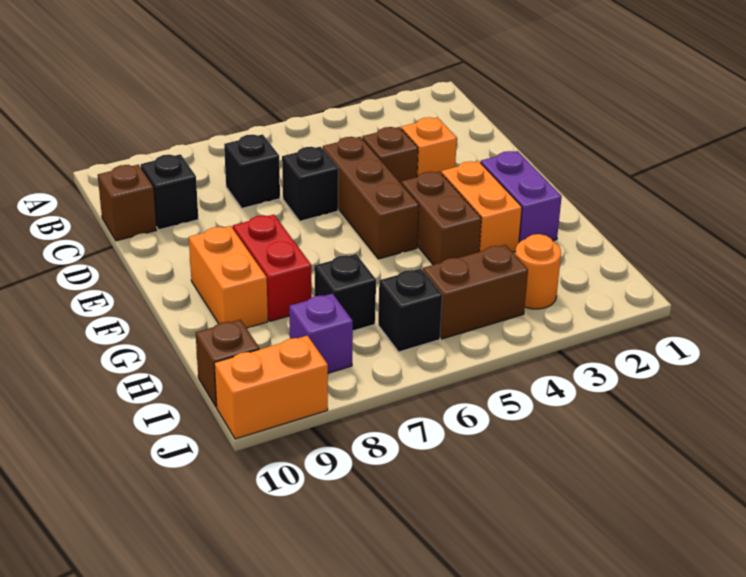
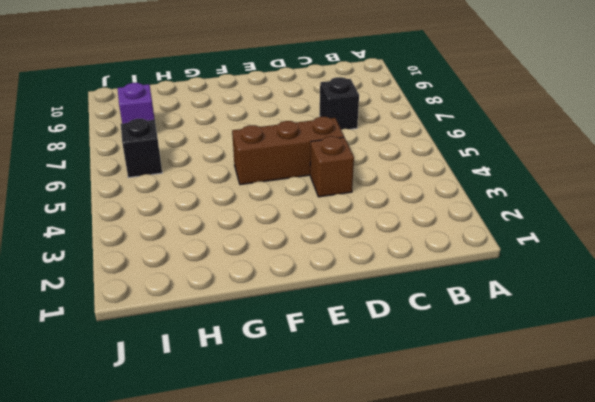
none -> black brick C9 level 1
none -> brown brick C10 level 1
none -> orange brick D3 level 1

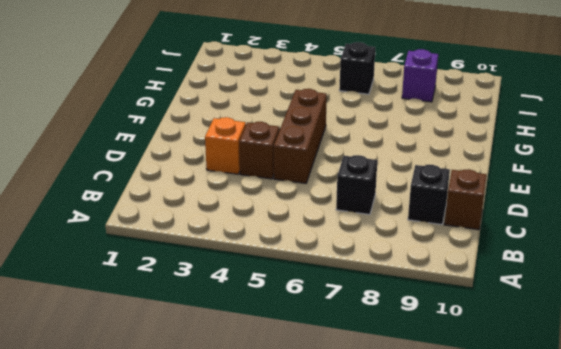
none -> black brick D6 level 1
none -> purple brick F2:G2 level 1
none -> orange brick F3:G3 level 1

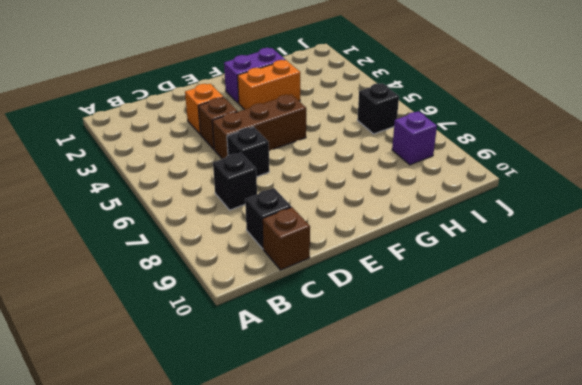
none -> brown brick F4:G4 level 1
none -> red brick F8:G8 level 1
none -> orange brick F9:G9 level 1

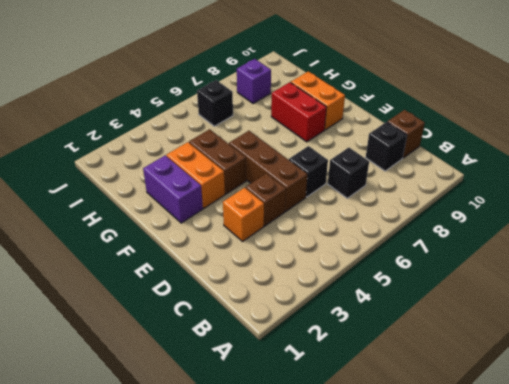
none -> black brick H7 level 1
none -> orange round brick I3 level 1
none -> brown brick I4:I5 level 1

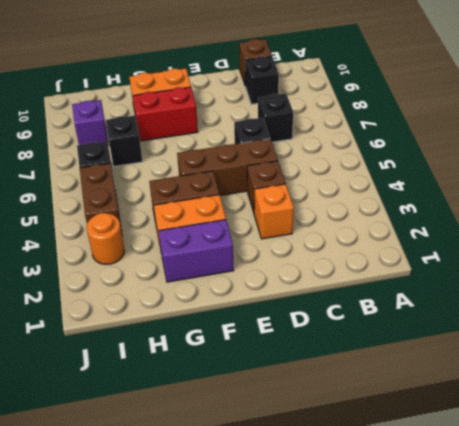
none -> brown brick I10 level 1
none -> orange brick J9:J10 level 1

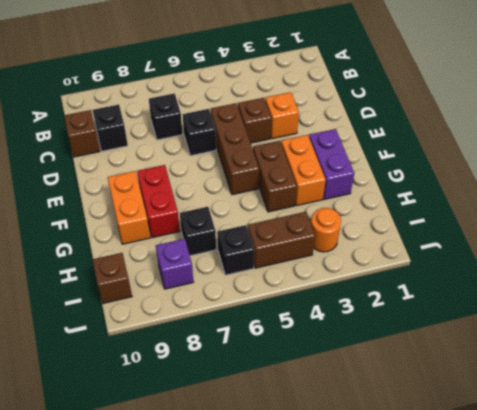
none -> orange brick J9:J10 level 1

